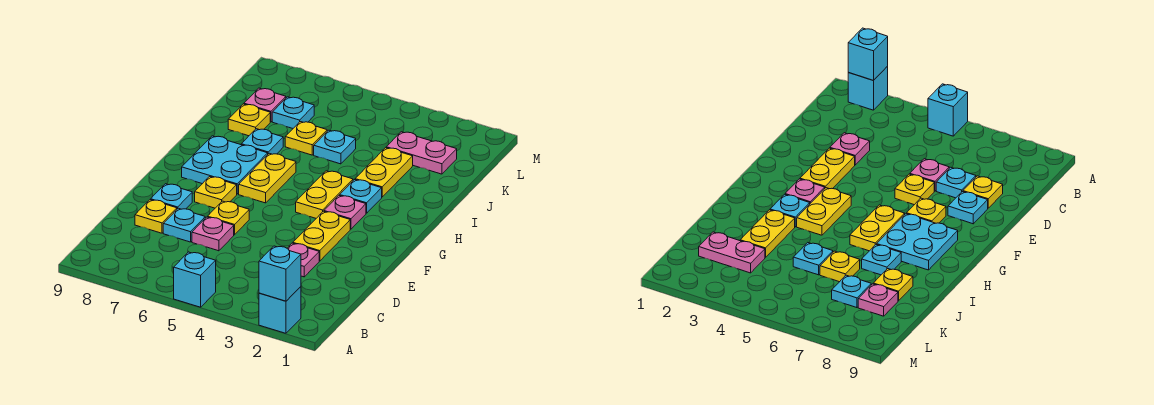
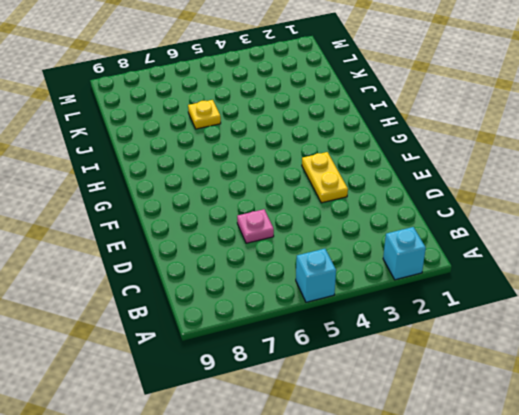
none -> pink plate D3 level 1
none -> cyan plate D7 level 1
none -> yellow plate D8 level 1

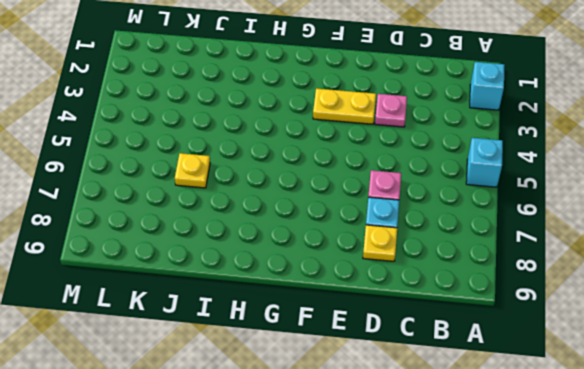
none -> yellow plate E6 level 1
none -> cyan plate E8 level 1
none -> yellow plate F7 level 1

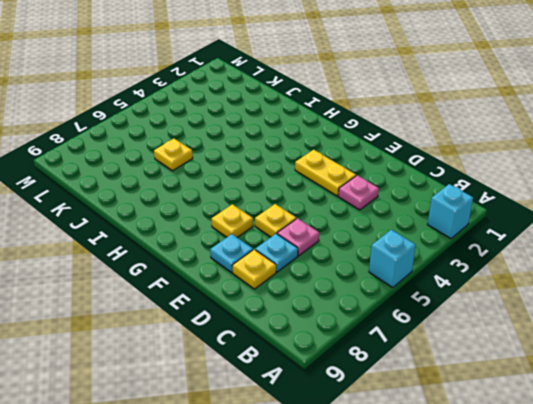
none -> pink plate G3 level 1
none -> yellow plate G4:H4 level 1
none -> yellow plate G6:H6 level 1

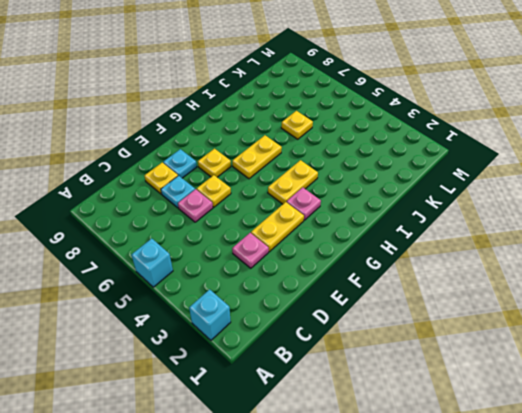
none -> cyan plate G7:H8 level 1
none -> cyan plate H3 level 1
none -> yellow plate I3:J3 level 1

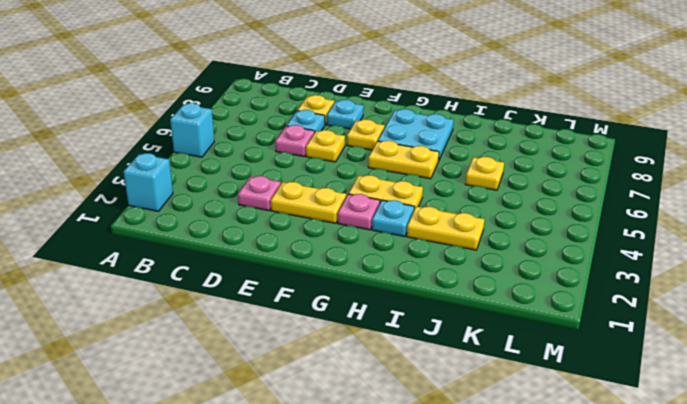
none -> cyan plate I7 level 1
none -> cyan plate J5 level 1
none -> yellow plate J8 level 1

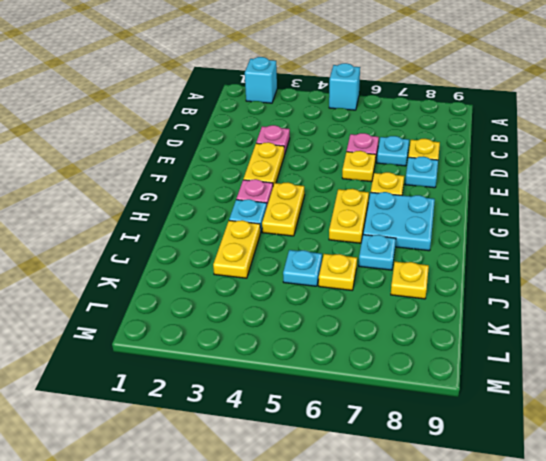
none -> pink plate K2:K3 level 1
none -> cyan plate K7 level 1
none -> pink plate K8 level 1

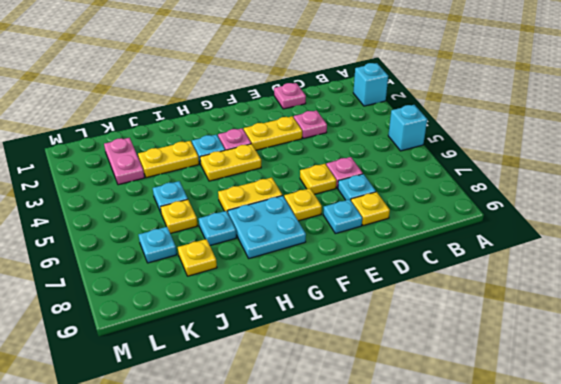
pink plate D1 level 1 -> pink plate K8 level 1
none -> cyan brick A2 level 2

